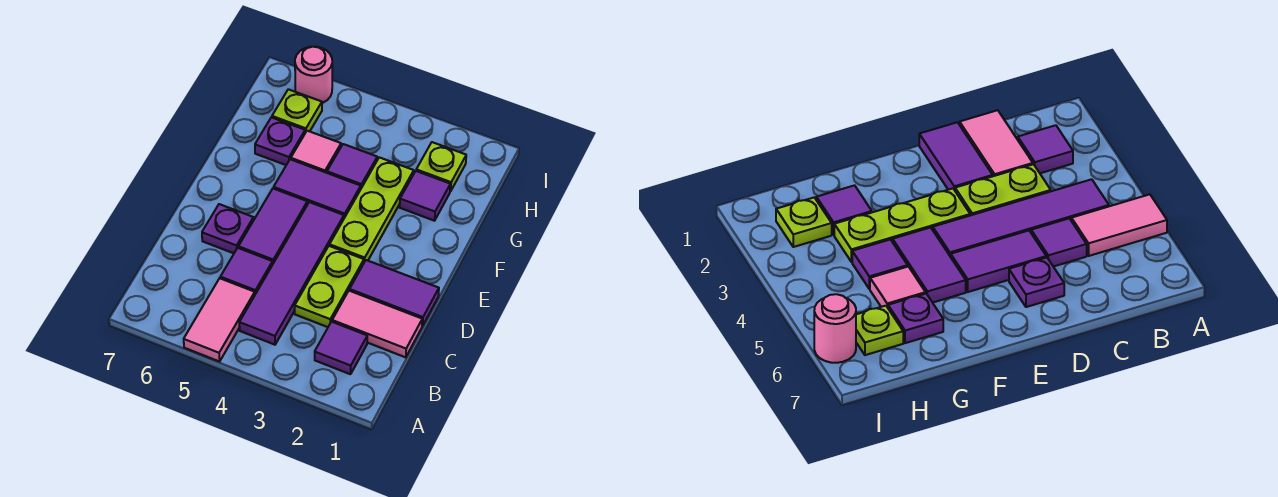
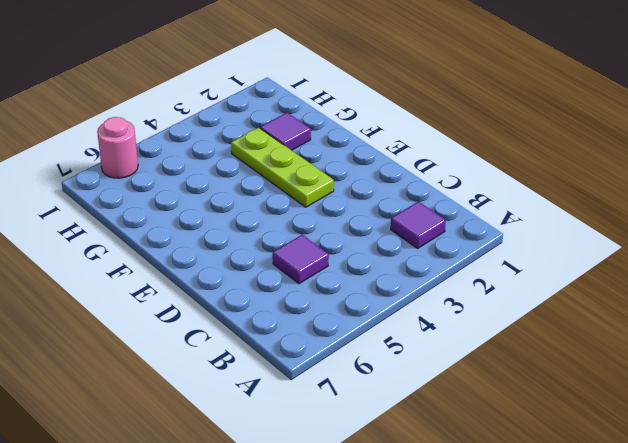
none -> pink tile A5:B5 level 1
none -> purple tile B4:E4 level 1
none -> pink tile C1:C2 level 1

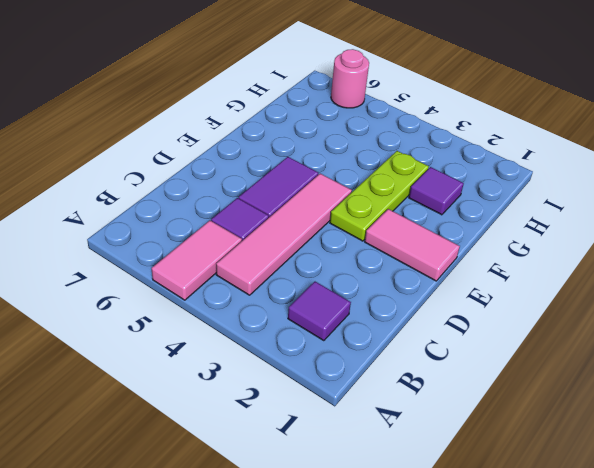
pink tile B4:E4 level 1 -> purple tile B4:E4 level 1
pink tile E1:E2 level 1 -> pink tile C1:C2 level 1
none -> lime plate C3:D3 level 1
none -> purple tile D1:D2 level 1
none -> purple plate D6 level 1

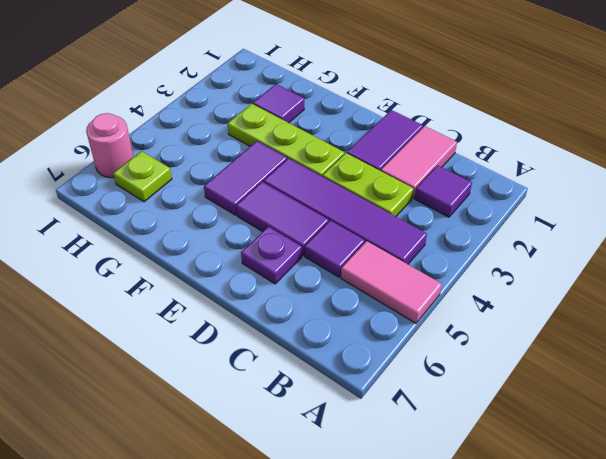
none -> purple tile G4 level 1
none -> pink tile G5 level 1
none -> purple plate G6 level 1

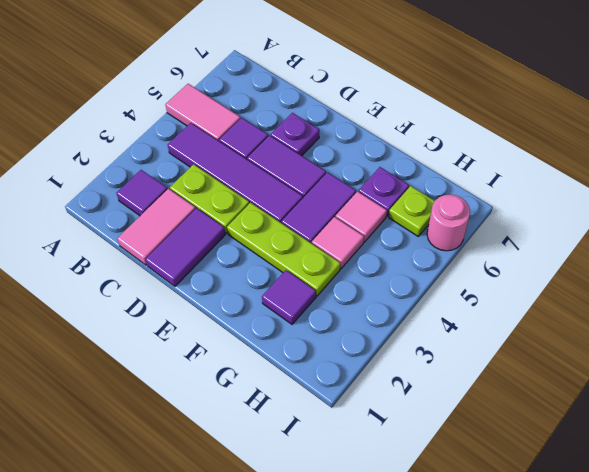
pink tile G4 level 1 -> purple tile G4 level 1
none -> lime plate H2 level 1

